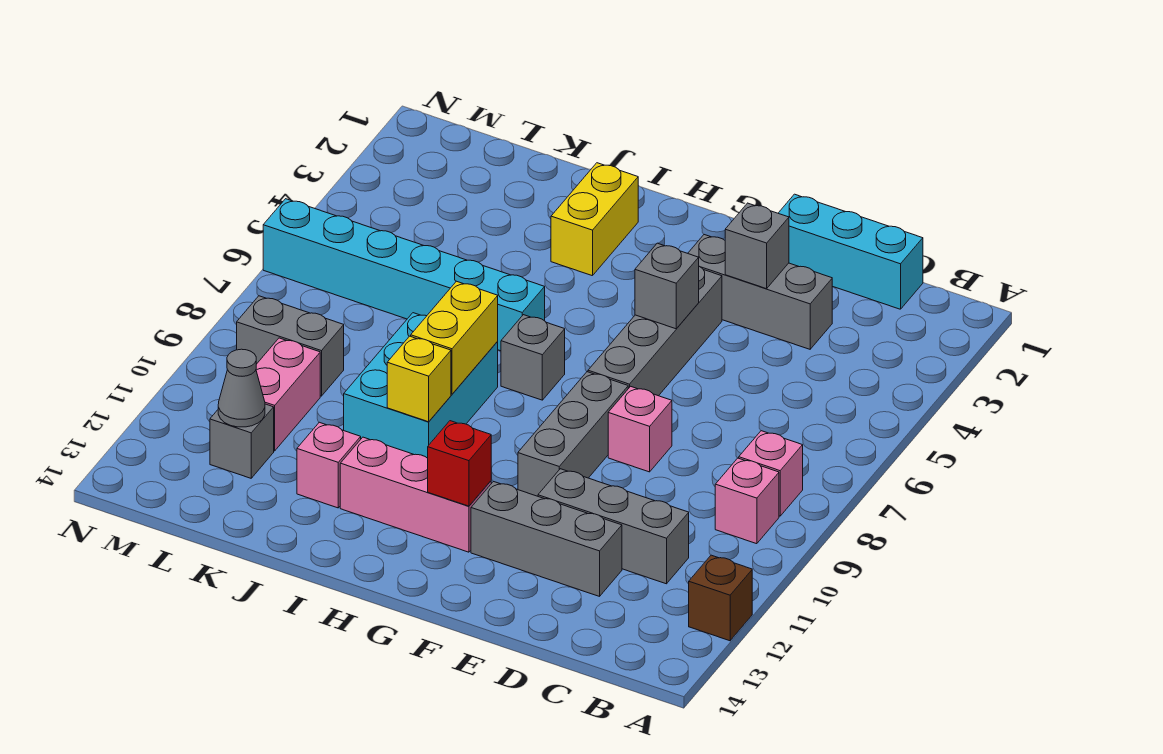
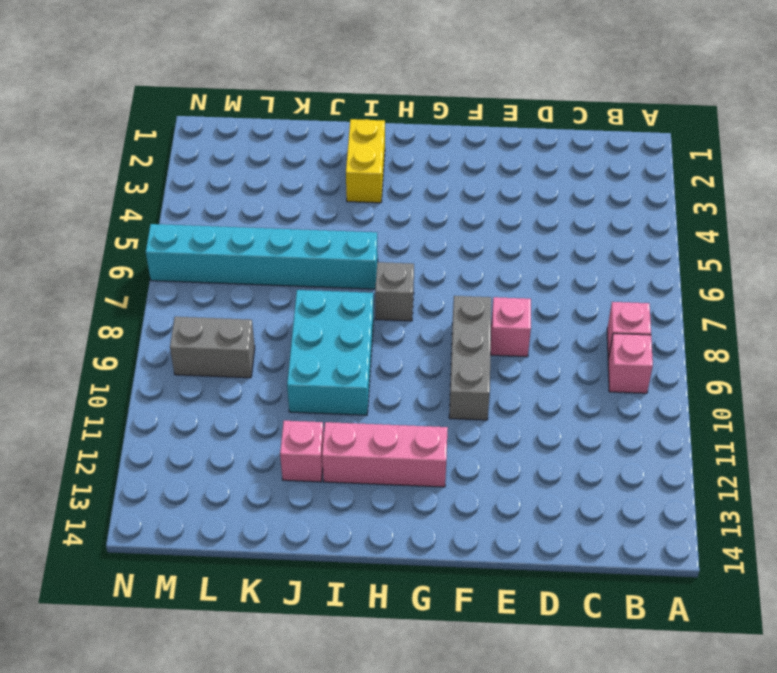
none -> brown brick A12 level 1
none -> cyan brick C1:E1 level 1
none -> grey brick C11:E11 level 1

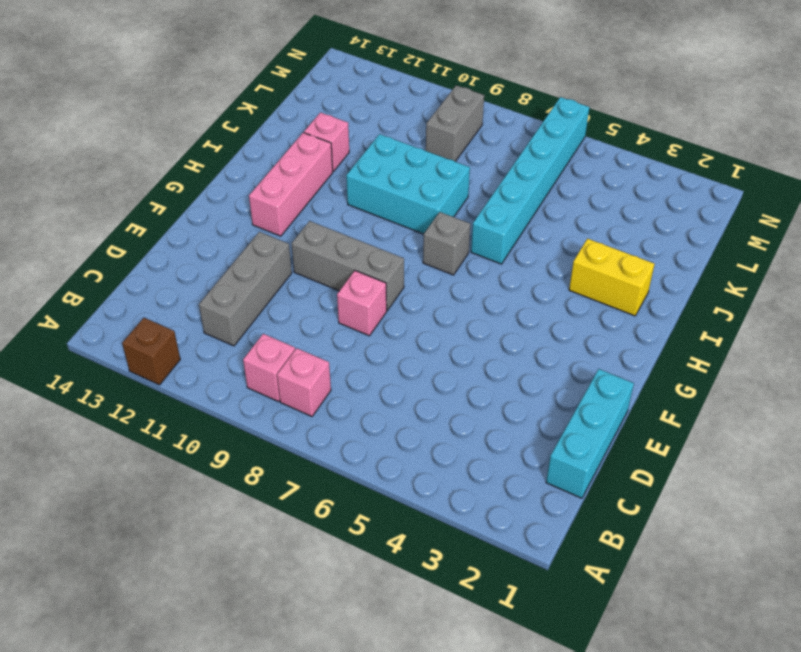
none -> grey brick D3:F3 level 1
none -> grey brick D12:F12 level 1
none -> grey brick F4:F7 level 1

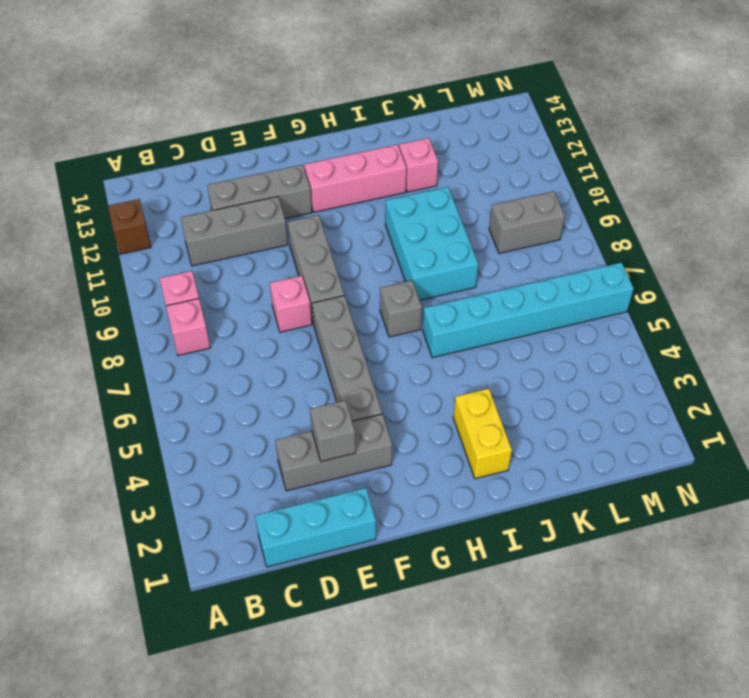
none -> pink brick L10:L11 level 1
none -> grey brick L12 level 1
none -> grey brick F5 level 2

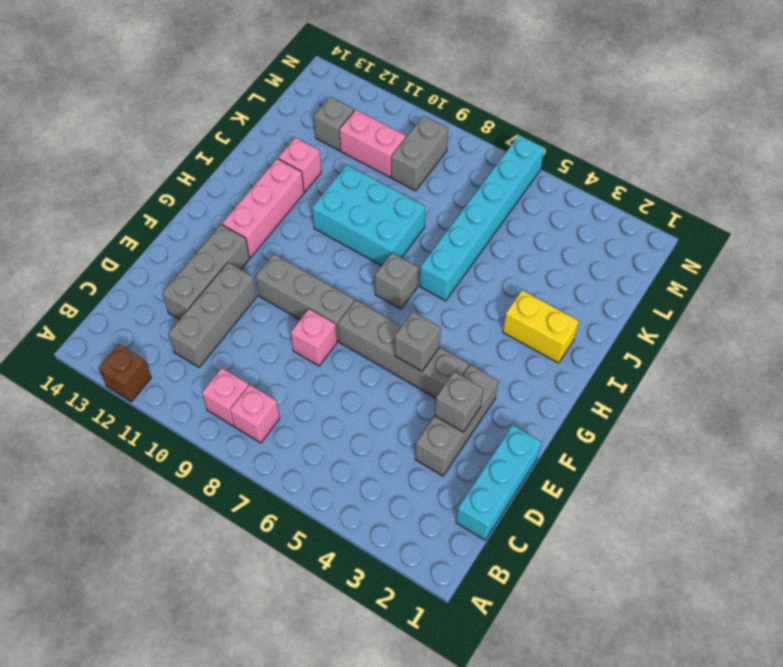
none -> red brick G12 level 2
none -> yellow brick I8:I9 level 2
none -> yellow brick I10 level 2

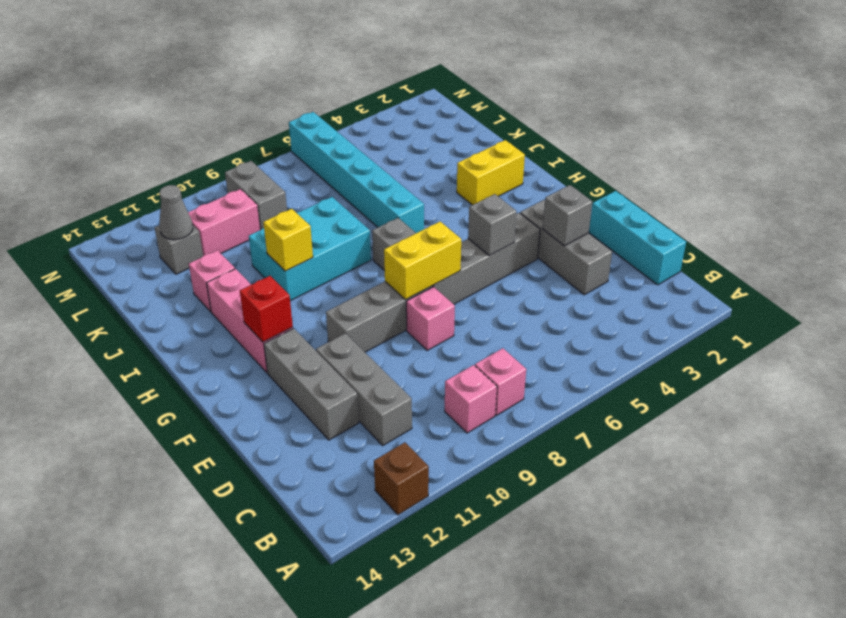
yellow brick F7:F8 level 2 -> yellow brick I8:I9 level 2

